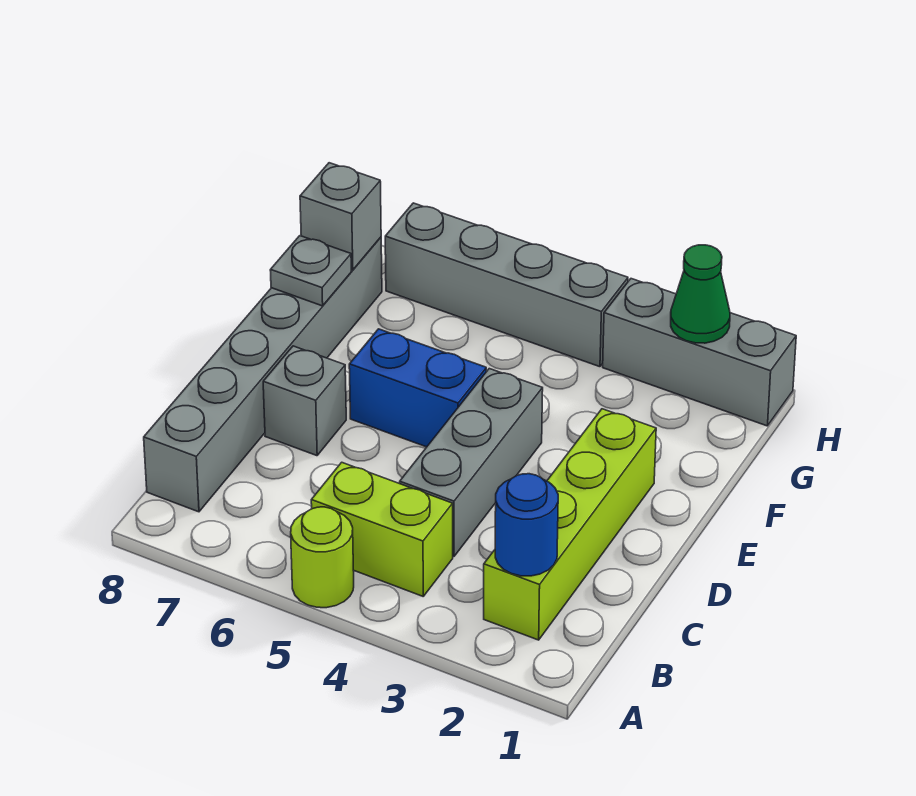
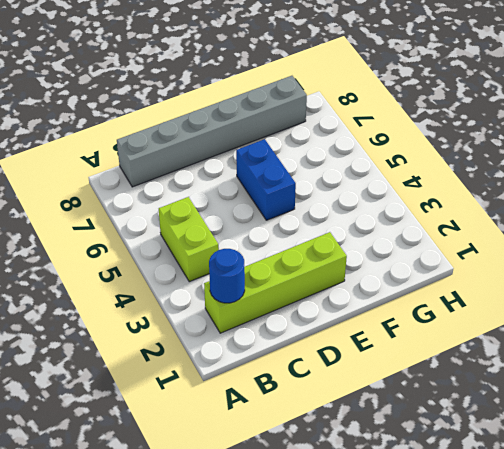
none -> lime round brick A5 level 1
none -> grey brick C4:E4 level 1
none -> grey brick D7 level 1

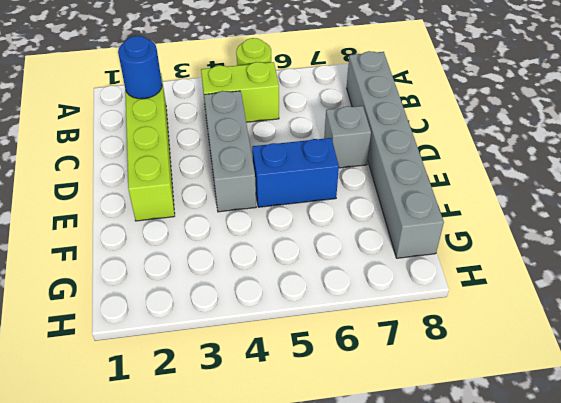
none -> grey brick H1:H3 level 1
none -> grey brick H4:H7 level 1
none -> grey plate F8 level 2

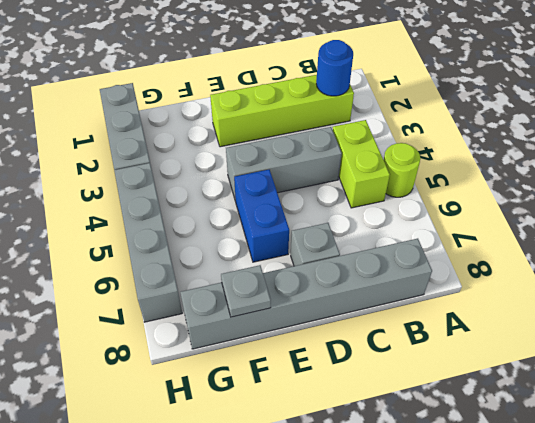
none -> grey brick G8 level 2
none -> green cone H2 level 2

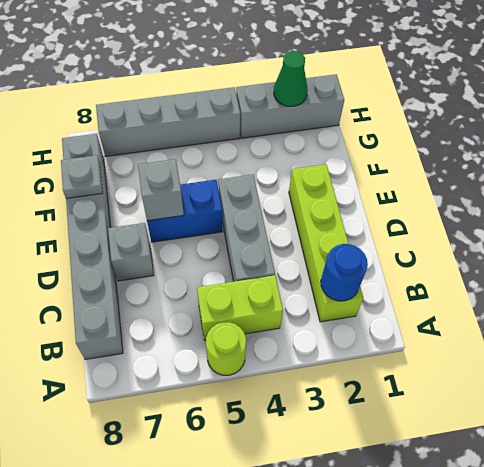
grey brick E6 level 2 -> grey brick G8 level 2

